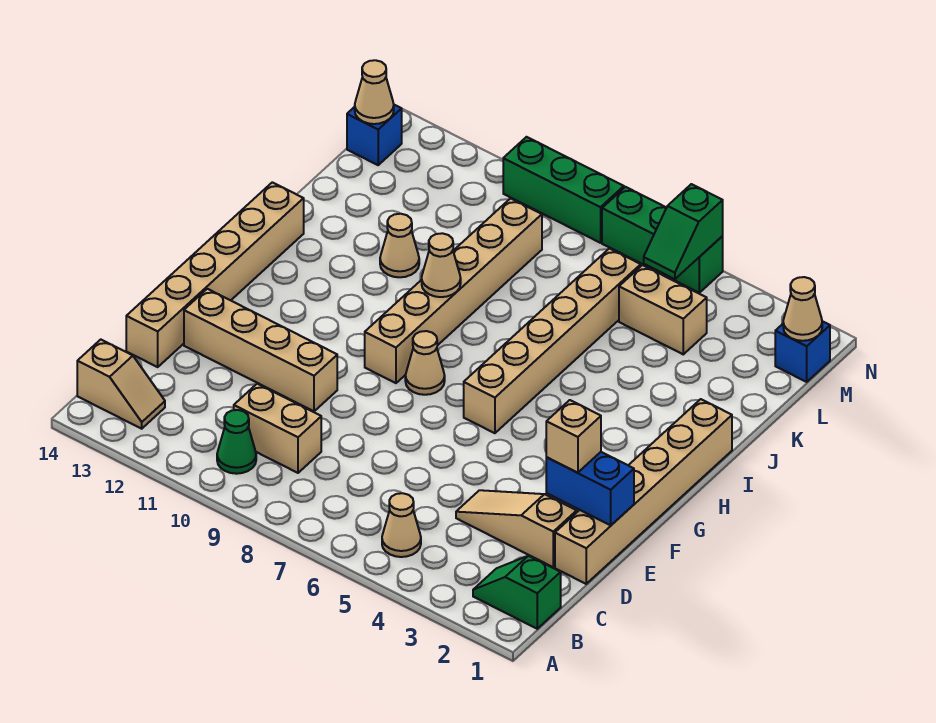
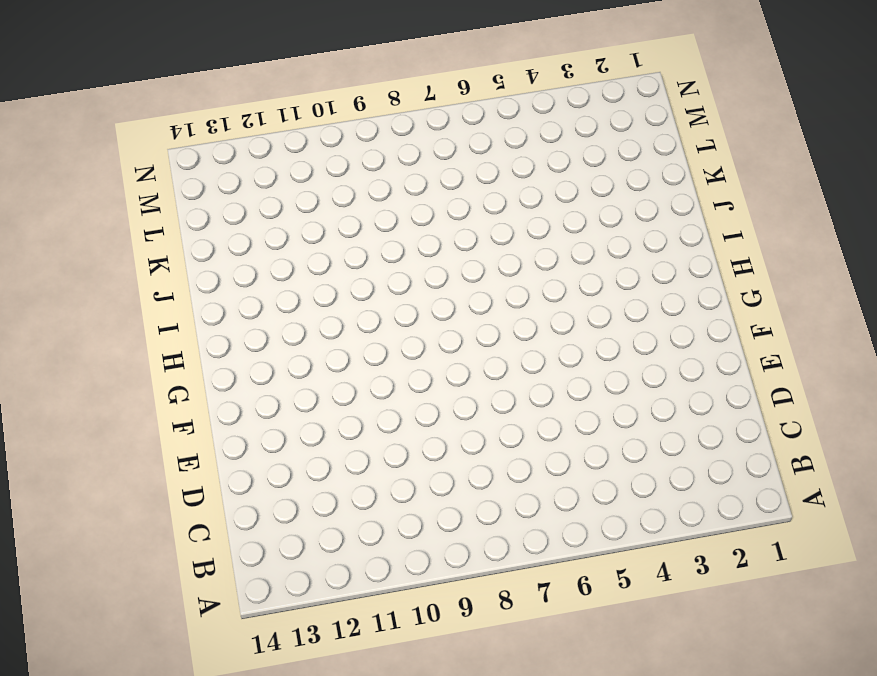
none -> green slope B1:B2 level 1 top 1
none -> tan cone B5 level 1
none -> green cone B10 level 1

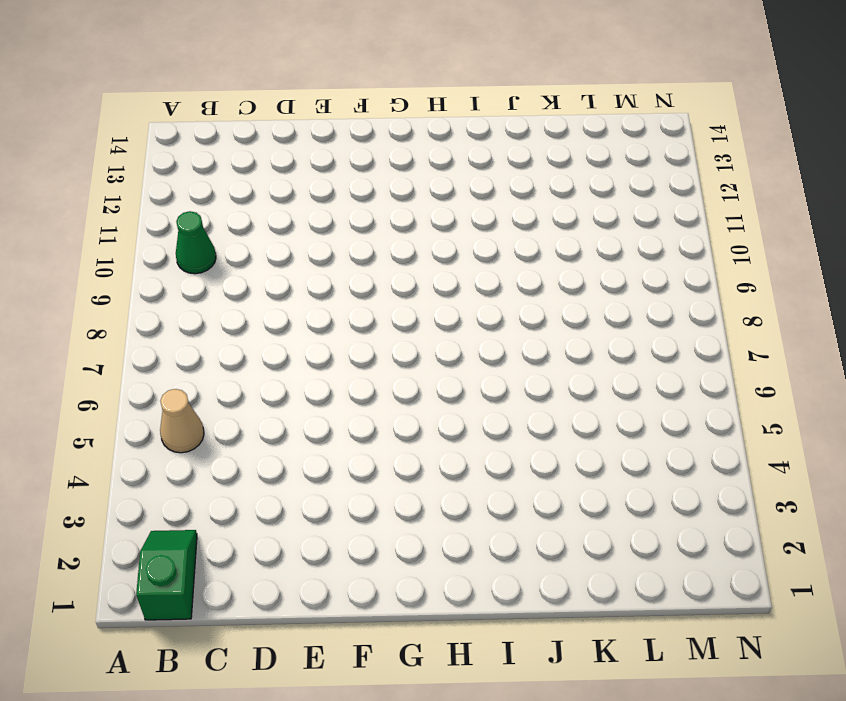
none -> tan slope B13:B14 level 1 top 14
none -> tan brick C9:C10 level 1
none -> tan brick D1:I1 level 1

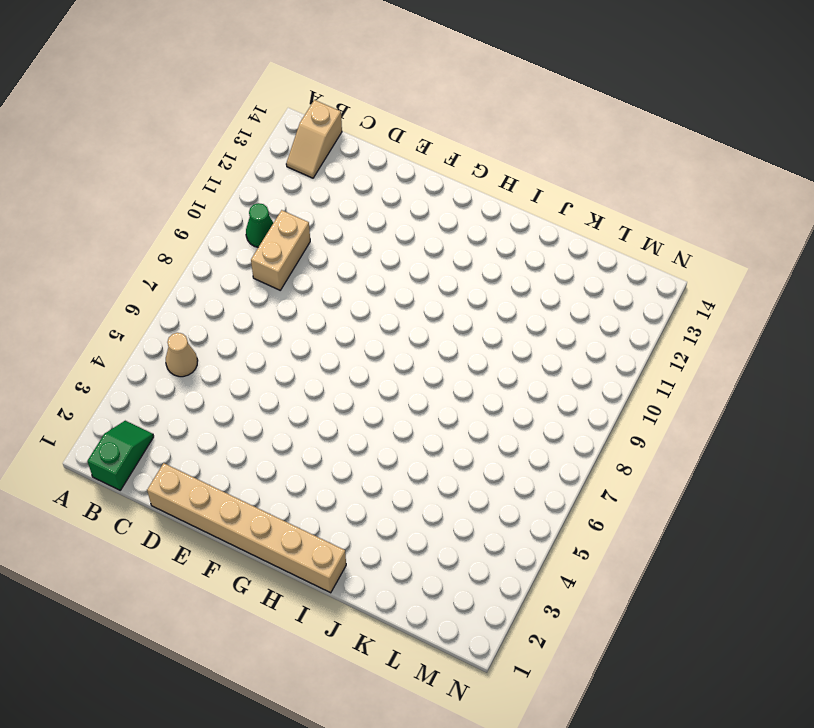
none -> tan slope D2:D4 level 1 top 2
none -> tan brick D14:I14 level 1
none -> tan brick E10:E13 level 1

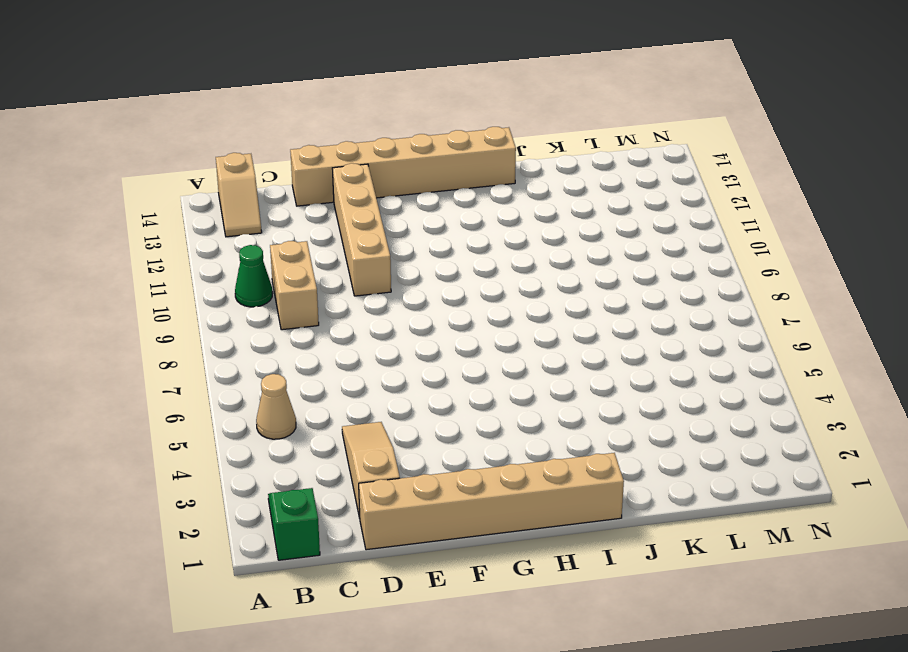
none -> tan brick G6:L6 level 1
none -> tan cone G8 level 1
none -> tan brick G9:L9 level 1

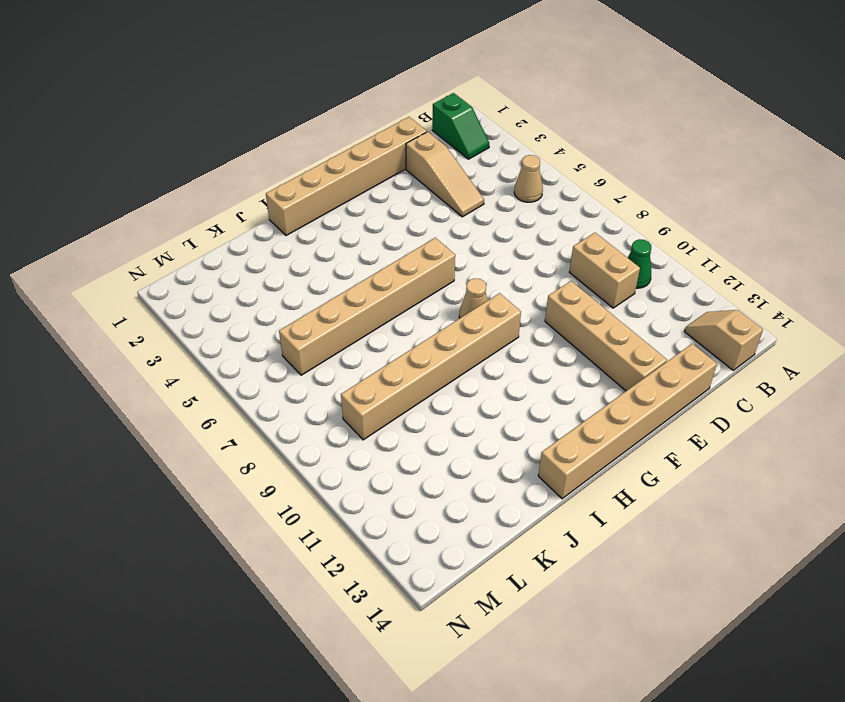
none -> tan cone J11 level 1
none -> tan brick L4:L5 level 1
none -> blue brick M1 level 1

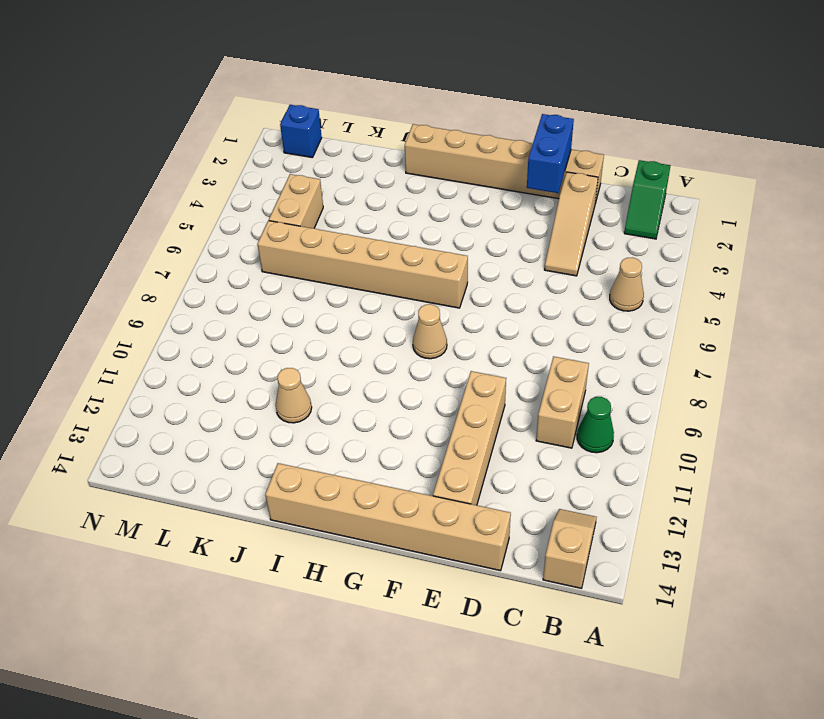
none -> tan brick G9:L9 level 1
none -> blue brick M14 level 1
none -> green brick N5:N7 level 1

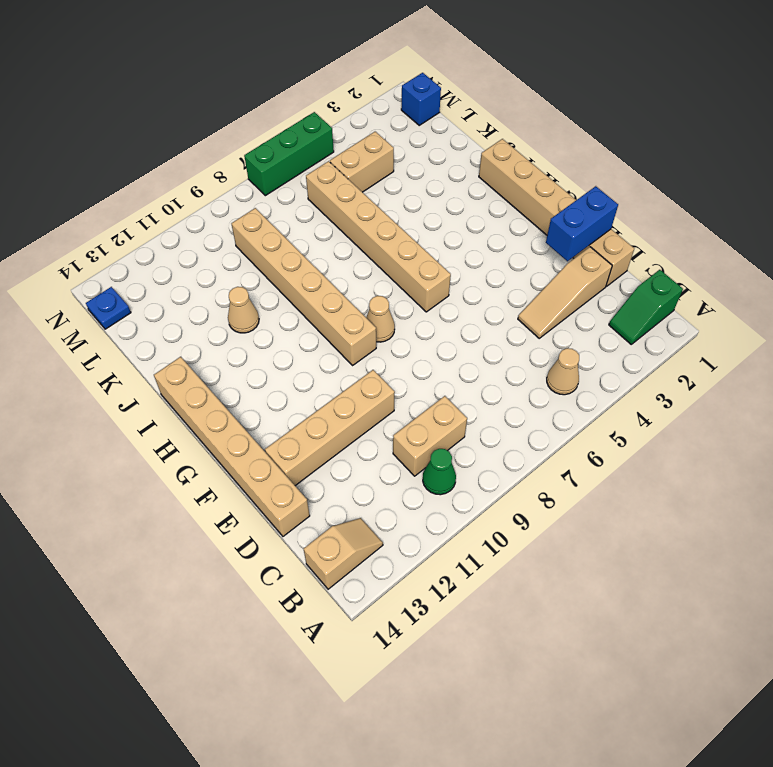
blue plate M14 level 1 -> blue brick M14 level 1
none -> green brick N8:N10 level 1
none -> tan cone I9 level 2
none -> tan cone M1 level 2

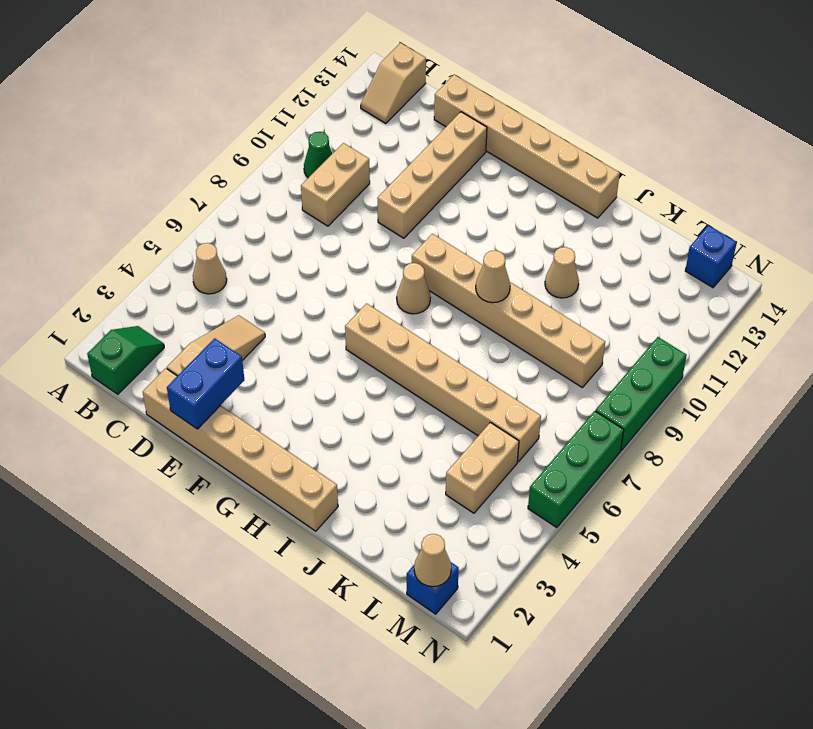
none -> green slope M5:N5 level 2 top N
none -> tan cone M14 level 2
none -> tan brick E2 level 3

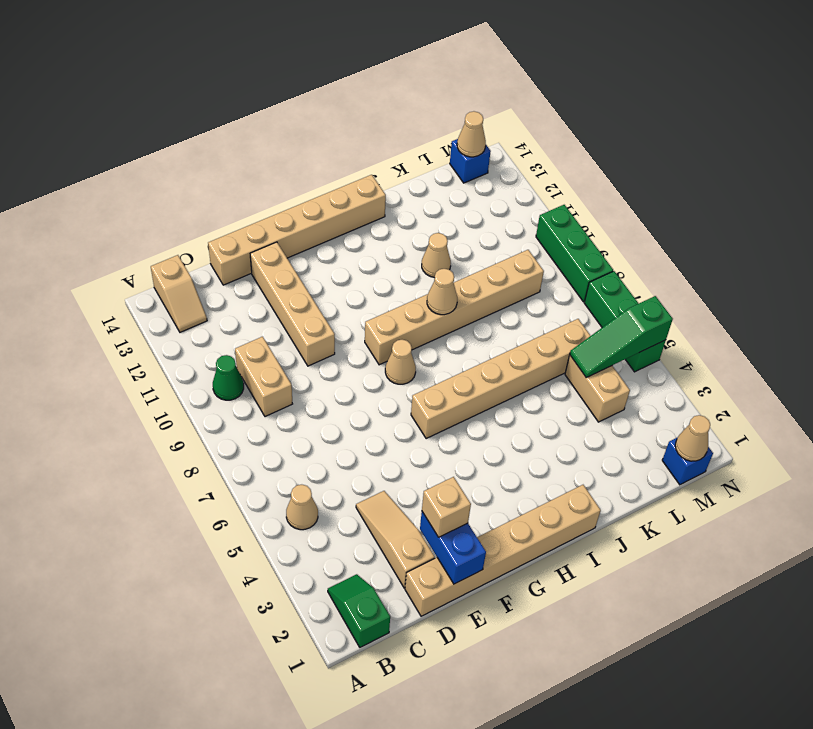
green slope L5:N5 level 2 top N -> green slope M5:N5 level 2 top N

